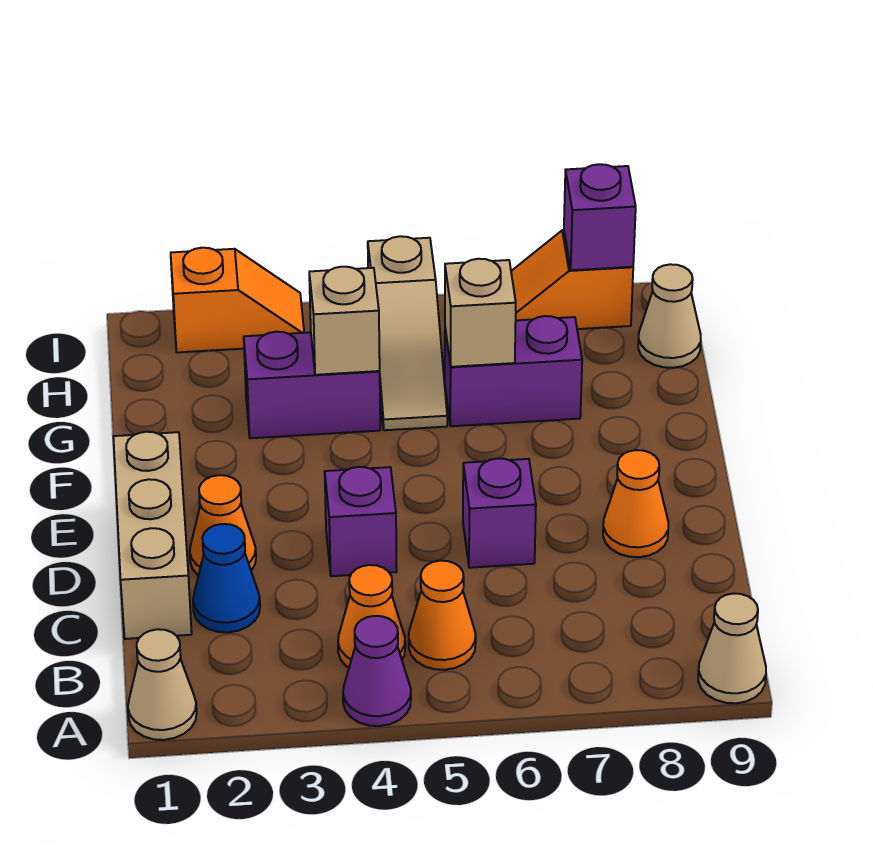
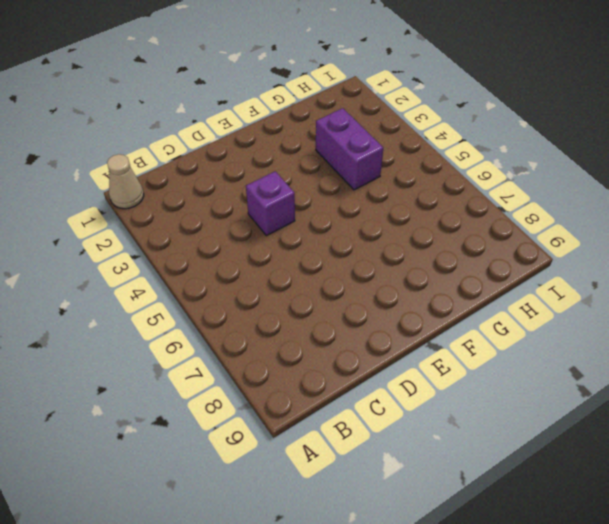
none -> purple cone A4 level 1
none -> tan cone A9 level 1
none -> orange cone B4 level 1

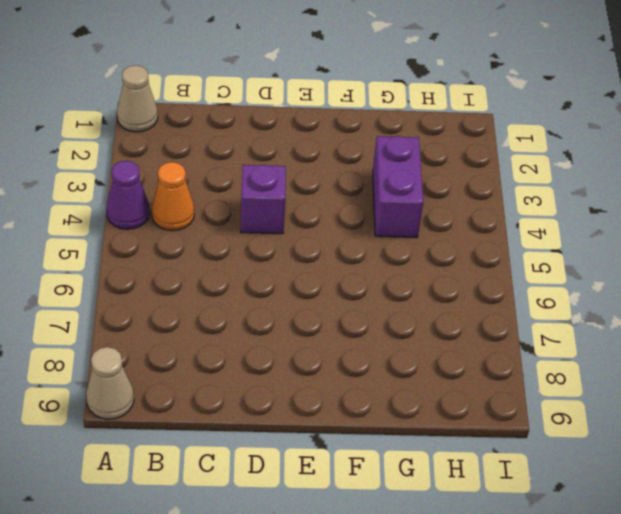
none -> orange cone B5 level 1
none -> tan brick C1:E1 level 1
none -> blue cone C2 level 1

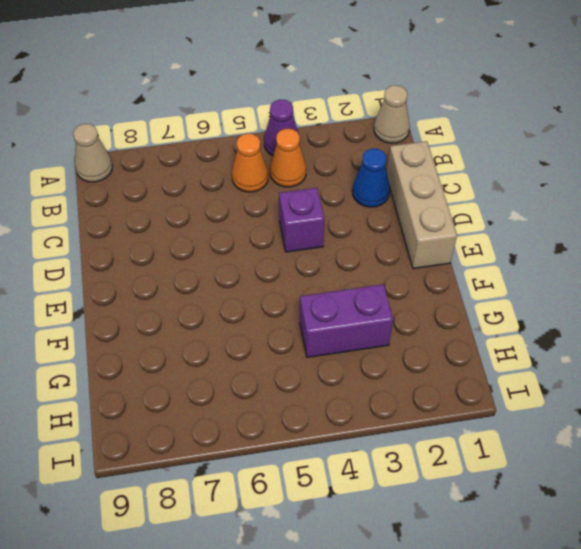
none -> orange cone D2 level 1
none -> purple brick D6 level 1
none -> orange cone D8 level 1

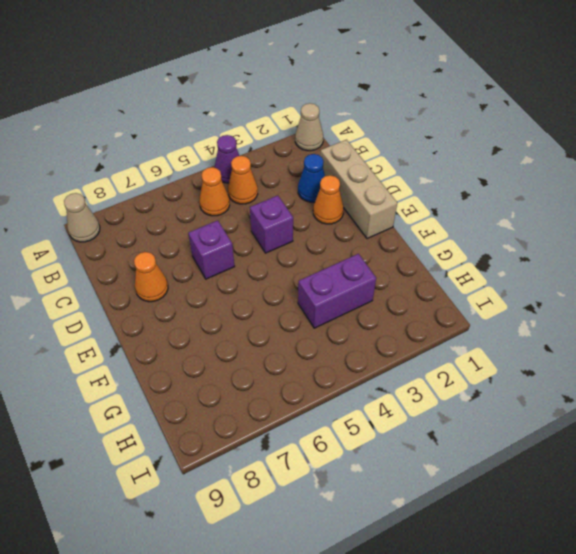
none -> tan slope G5:I5 level 1 top I
none -> purple brick G6:G7 level 1
none -> tan cone H9 level 1

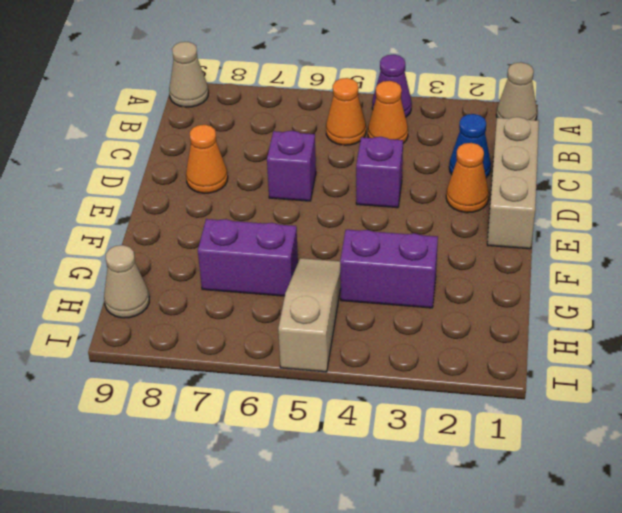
none -> orange slope I2:I3 level 1 top 2
none -> orange slope I7:I8 level 1 top 8
none -> tan brick G4 level 2

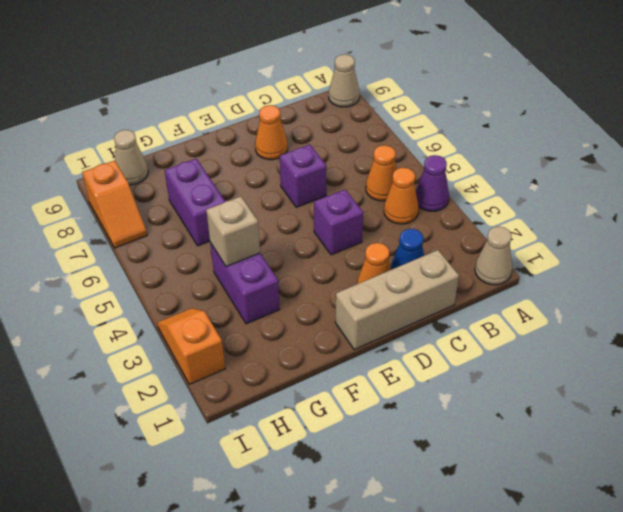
none -> tan slope G5:I5 level 1 top I
none -> tan brick G6 level 2
none -> purple brick I8 level 2

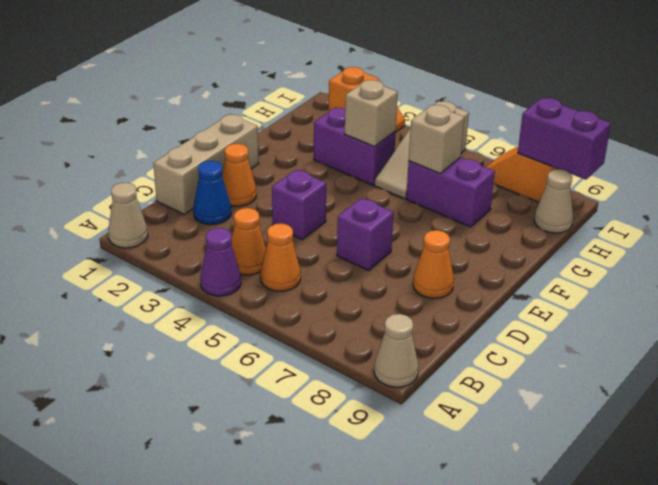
purple brick I8:I9 level 2 -> purple brick I8 level 2

